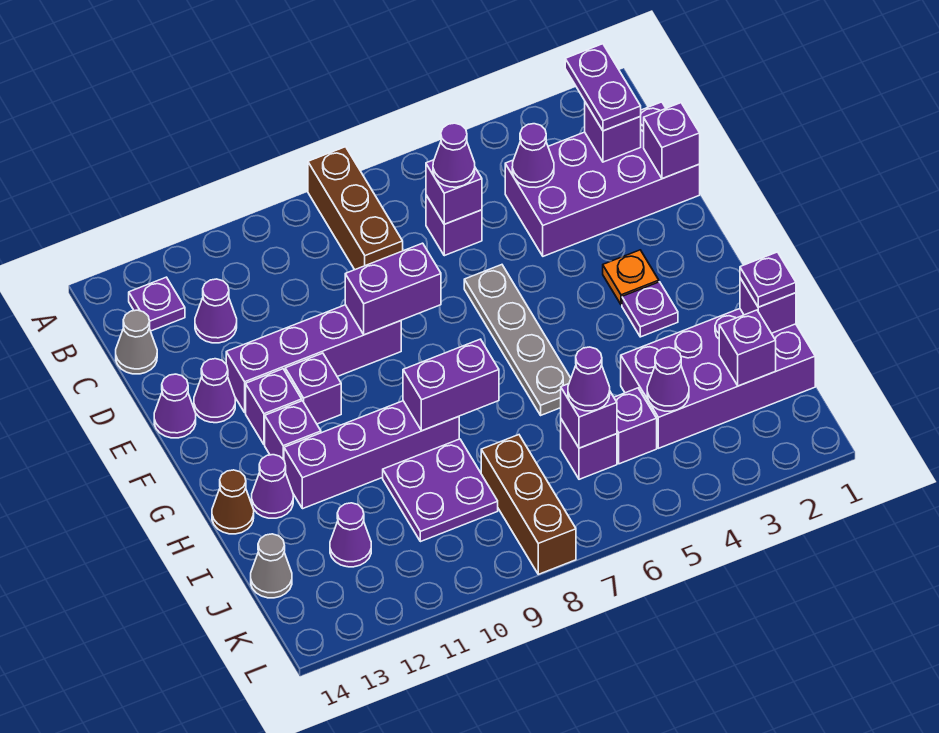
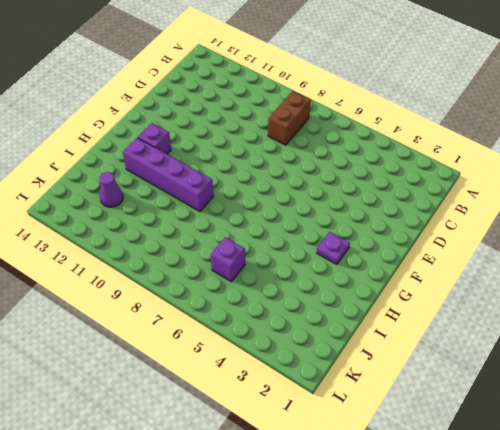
brown brick B8:C8 level 1 -> brown brick A8:C8 level 1
none -> purple plate B13 level 1
none -> purple brick C1:D4 level 1
none -> purple brick C6 level 1
none -> purple cone C12 level 1

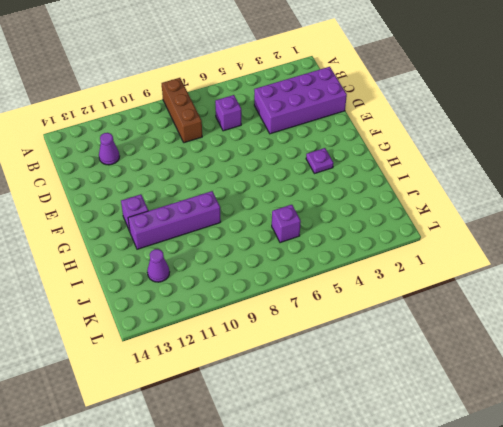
none -> purple plate B13 level 1
none -> grey cone C14 level 1
none -> grey plate E6:H6 level 1
none -> purple brick E9:E12 level 1

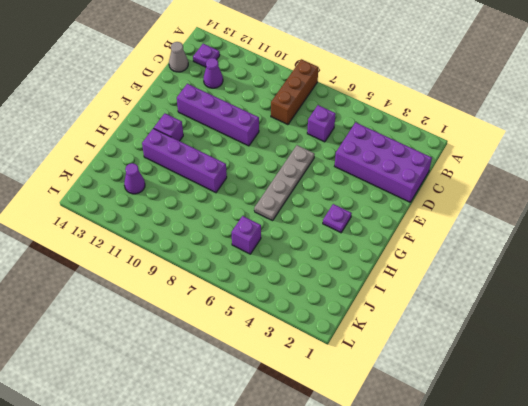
none -> purple cone E13 level 1
none -> purple cone E14 level 1
none -> orange plate F3 level 1
none -> purple brick F11 level 1

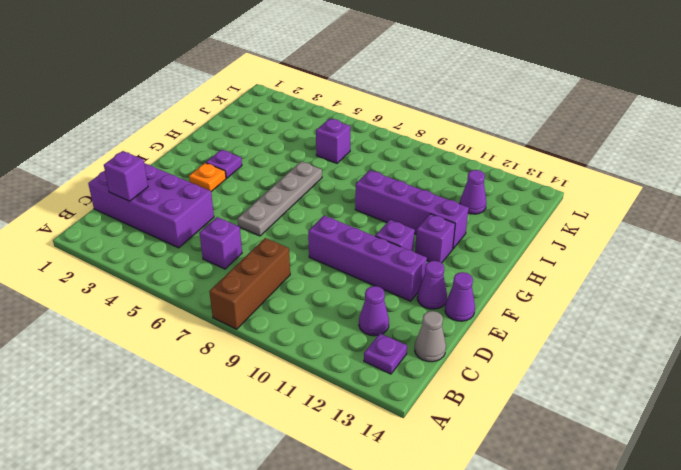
none -> purple brick F12 level 1
none -> purple cone H13 level 1
none -> brown cone H14 level 1
none -> purple brick I1:J4 level 1

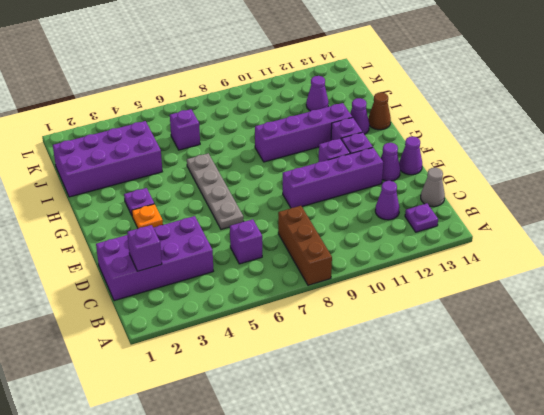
none -> purple plate I9:J10 level 1
none -> purple brick J5 level 1
none -> brown brick J8:L8 level 1
none -> grey cone J14 level 1

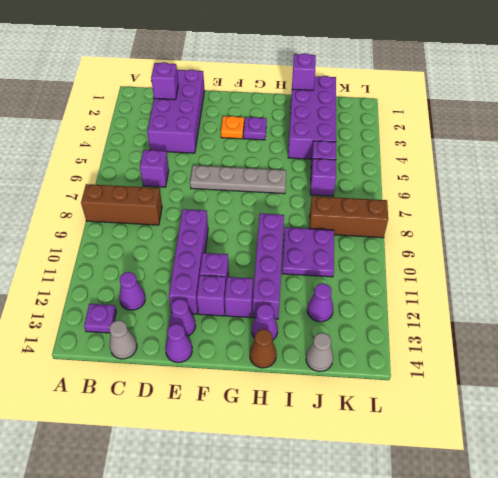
none -> purple cone C4 level 2
none -> purple brick C6 level 2
none -> purple brick D1 level 2
none -> purple brick E8:E9 level 2

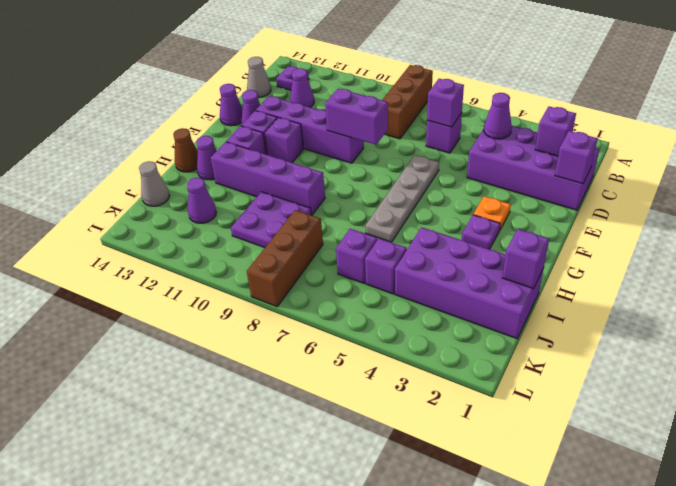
none -> purple brick H8:H9 level 2
none -> purple brick J2 level 2
none -> purple cone J4 level 2
none -> purple brick J6 level 2

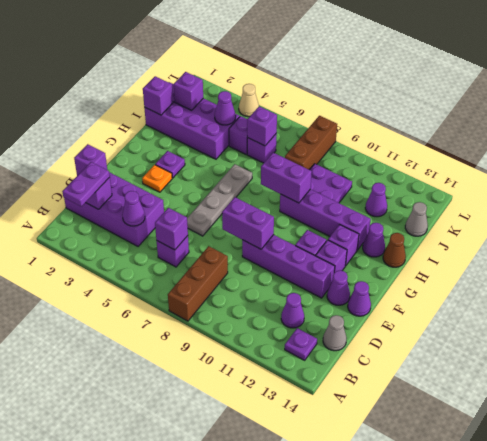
tan cone L4 level 1 -> none
none -> purple cone C6 level 3
none -> purple plate I1 level 3
none -> purple cone J6 level 3

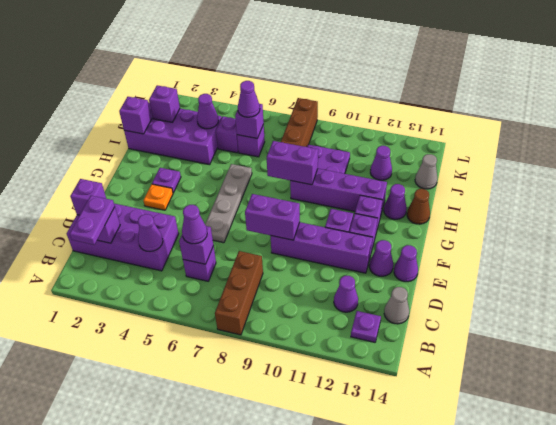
none -> purple plate I1 level 3

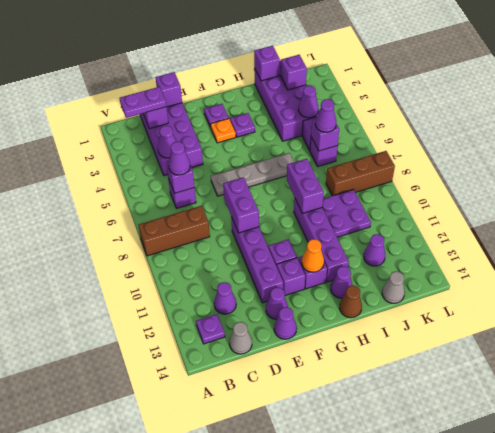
purple plate F2 level 1 -> purple plate I1 level 3
orange cone G12 level 2 -> none

